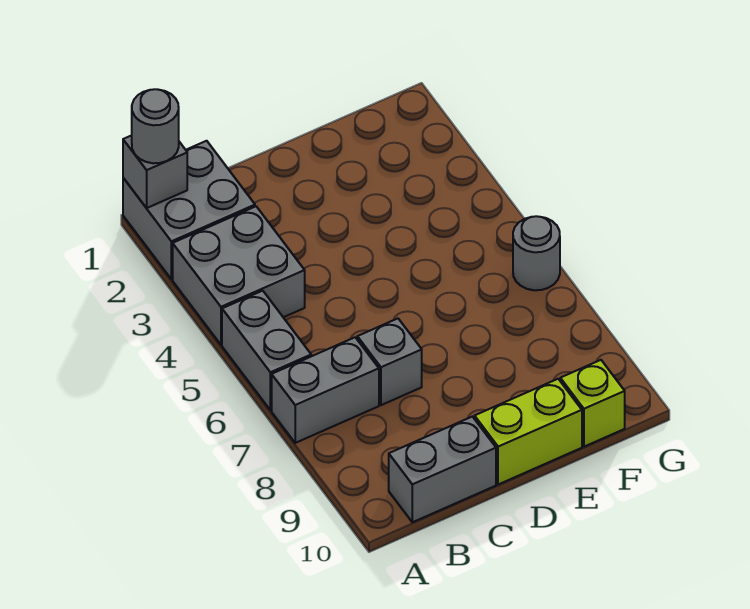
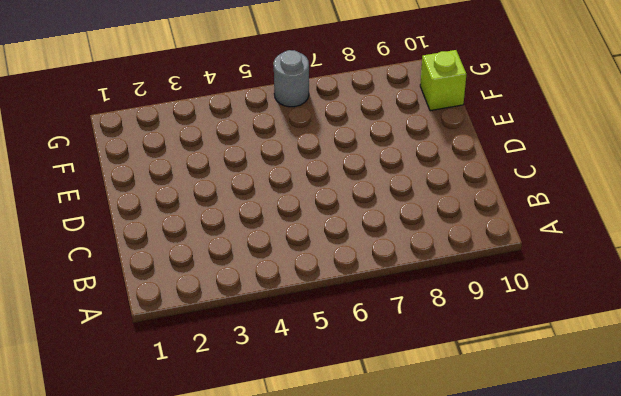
none -> grey brick A1:B2 level 1
none -> grey brick A3:B4 level 1

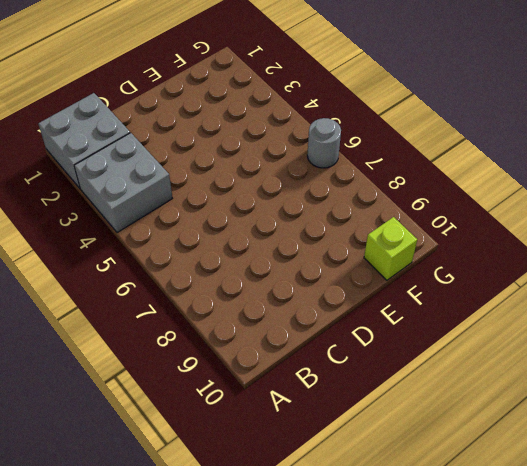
none -> grey brick A5:A6 level 1
none -> grey brick A7:B7 level 1

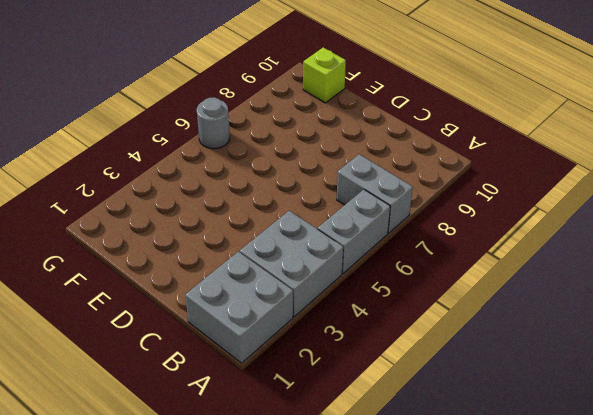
none -> grey brick B10:C10 level 1
none -> grey brick C7 level 1

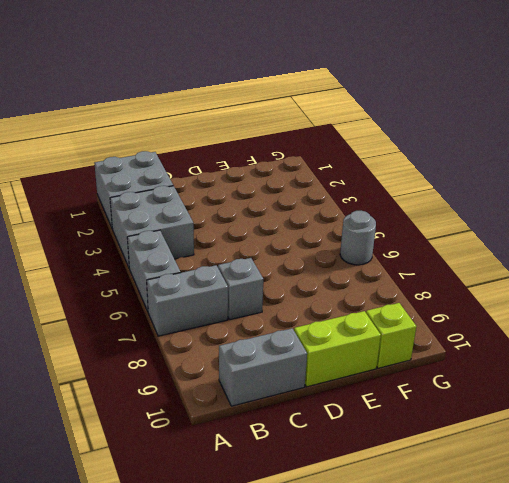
none -> grey brick A1 level 2
none -> grey round brick A1 level 3

